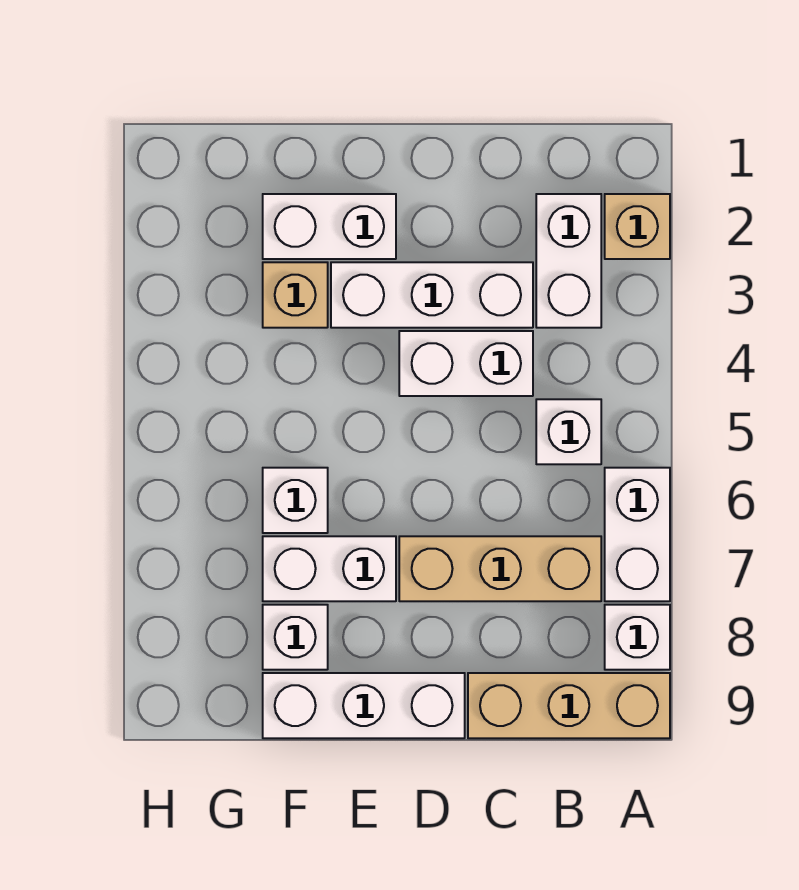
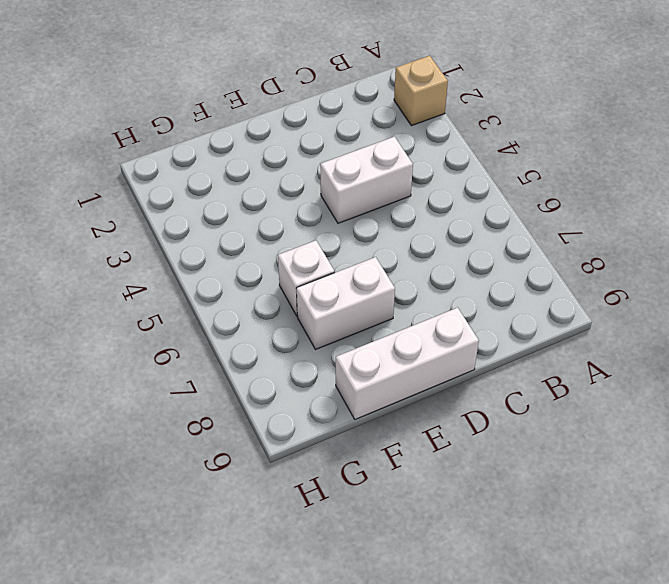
none -> white brick A6:A7 level 1
none -> white brick A8 level 1
none -> tan brick A9:C9 level 1

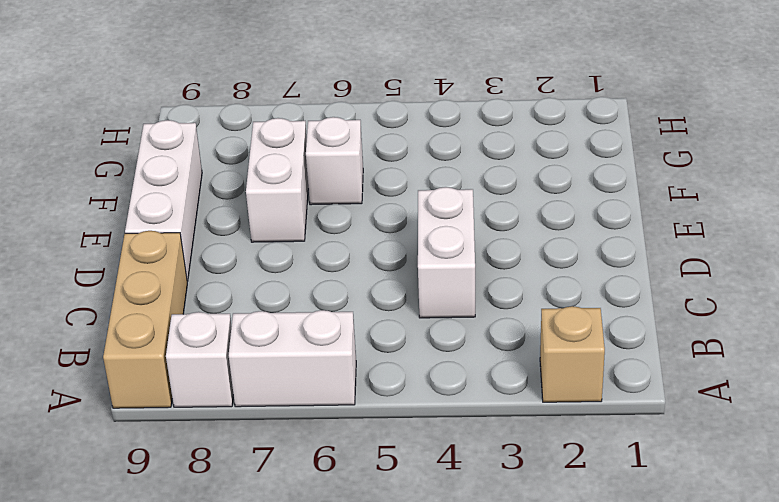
none -> white brick B2:B3 level 1
none -> white brick B5 level 1
none -> tan brick B7:D7 level 1

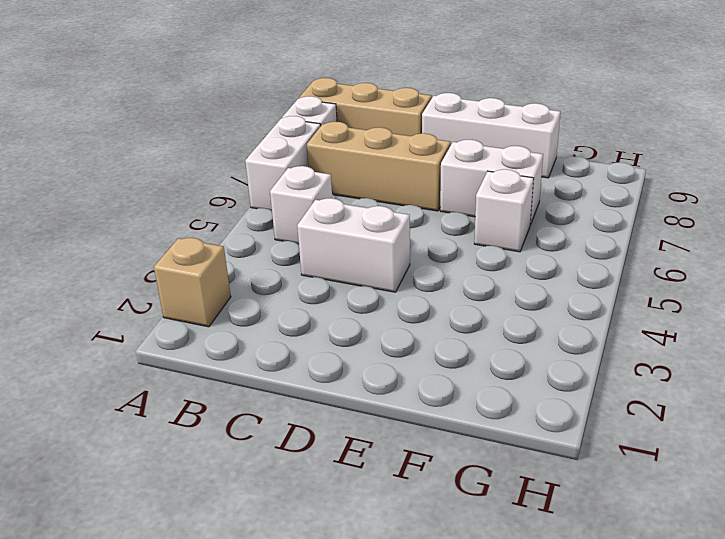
none -> white brick B2:B3 level 1
none -> white brick C3:E3 level 1
none -> white brick E2:F2 level 1

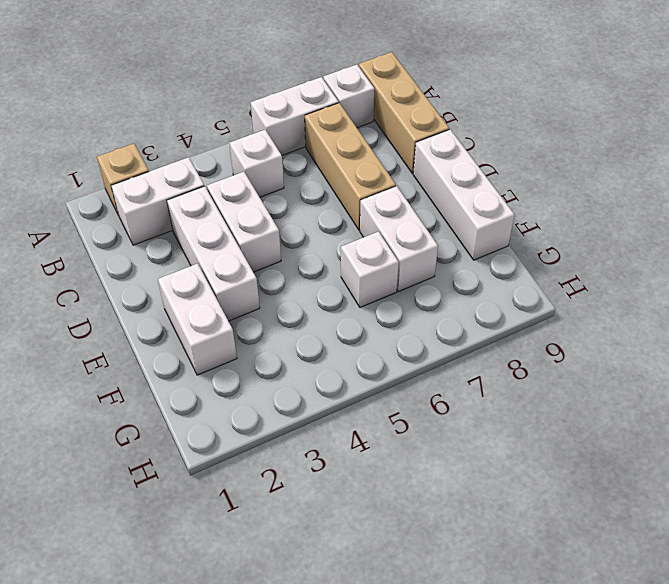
none -> tan brick F3 level 1
none -> white brick F8 level 1

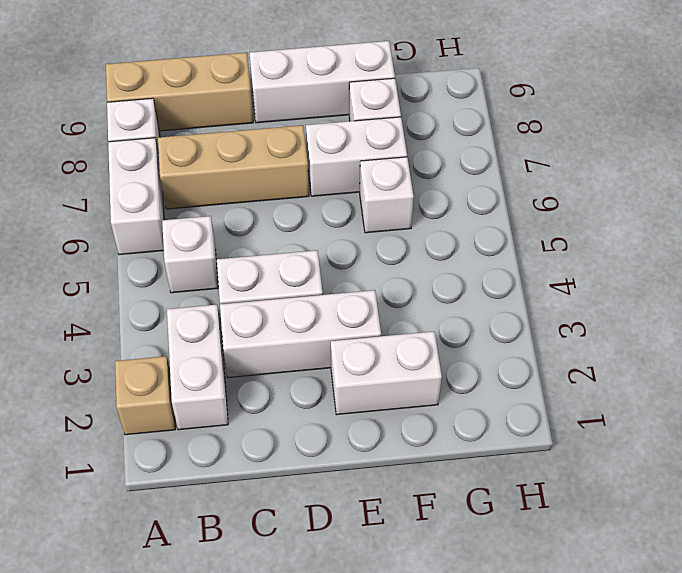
none -> tan brick F3 level 1

